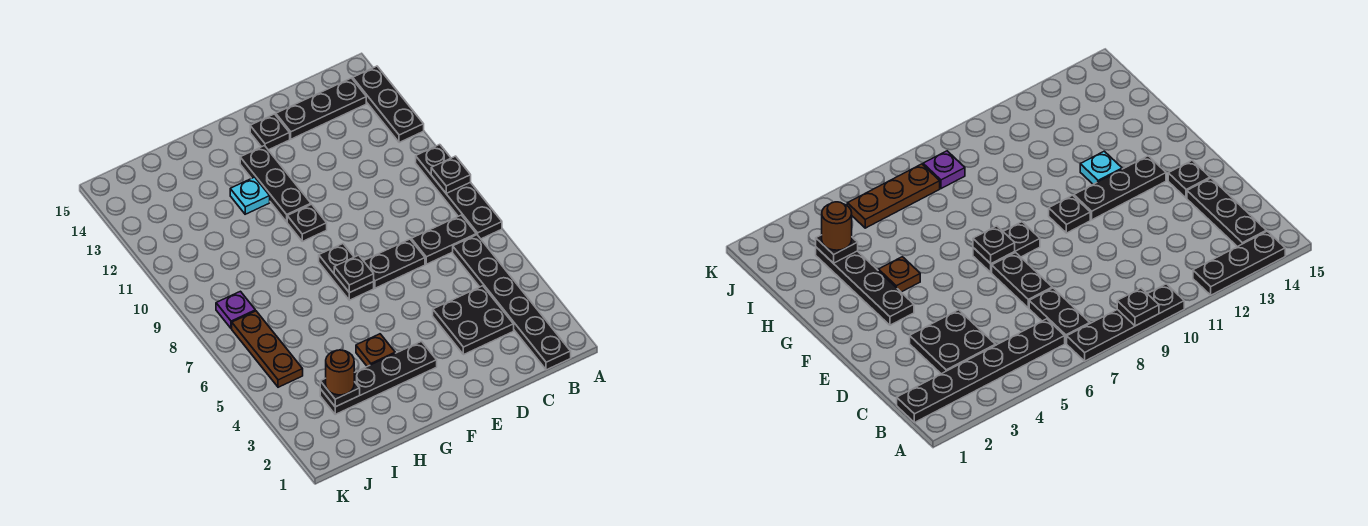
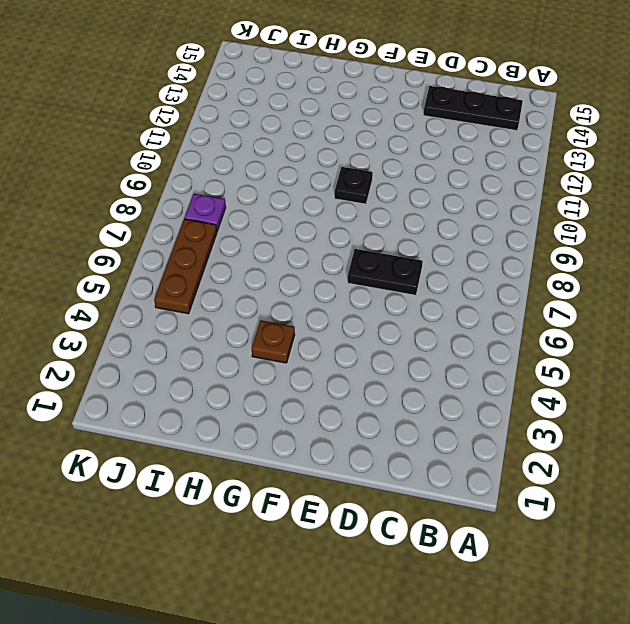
none -> black plate A7:A10 level 1
none -> black plate A12:A14 level 1
none -> black plate B1:B6 level 1

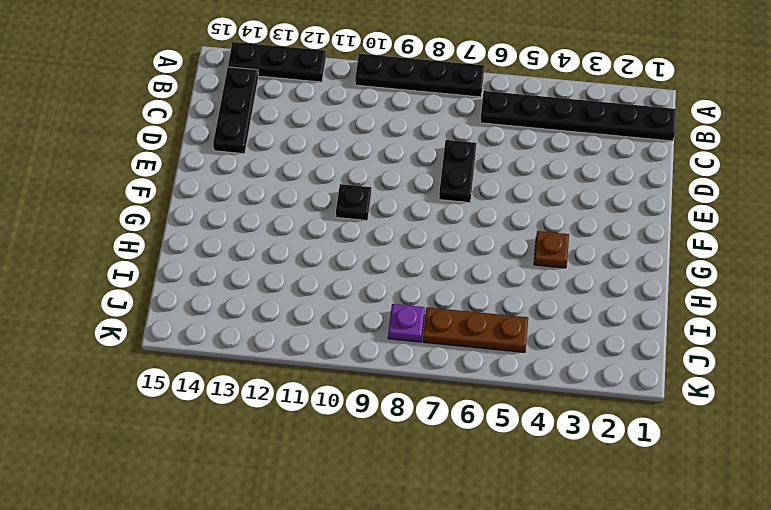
none -> black plate B7:C7 level 1
none -> black plate C3:D4 level 1
none -> black plate E14 level 1

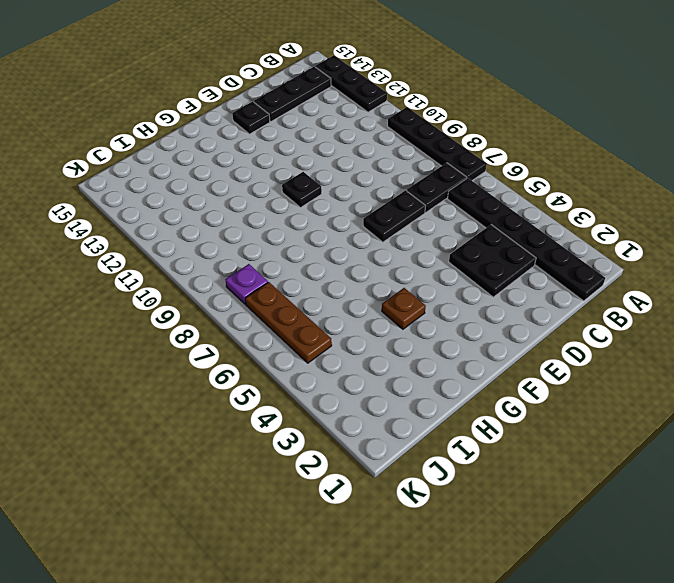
none -> black plate F3:I3 level 1
none -> black plate F7:F8 level 1
none -> black plate F11:F13 level 1

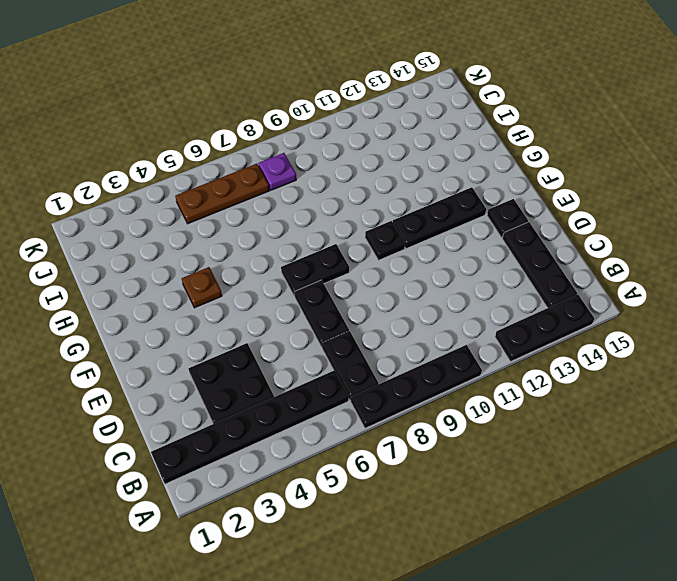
none -> black plate F3:I3 level 1
none -> cyan plate G12 level 1
none -> black plate A9 level 2

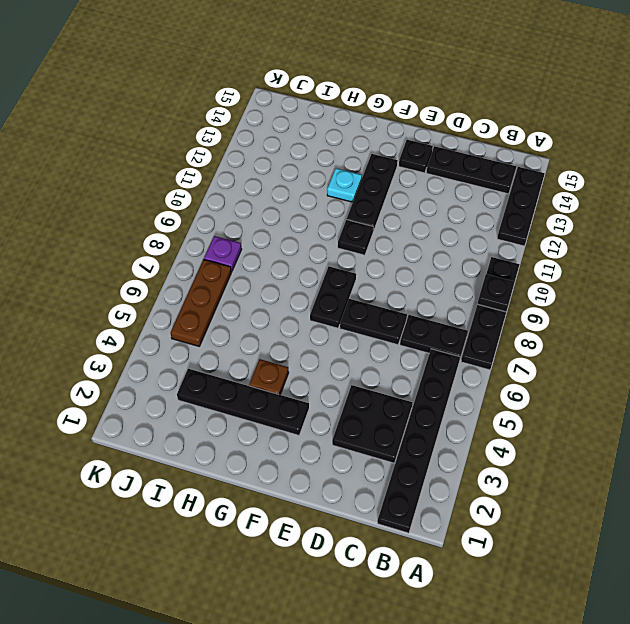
none -> black plate F7 level 2
none -> black plate I3 level 2
none -> brown round brick I3 level 3

